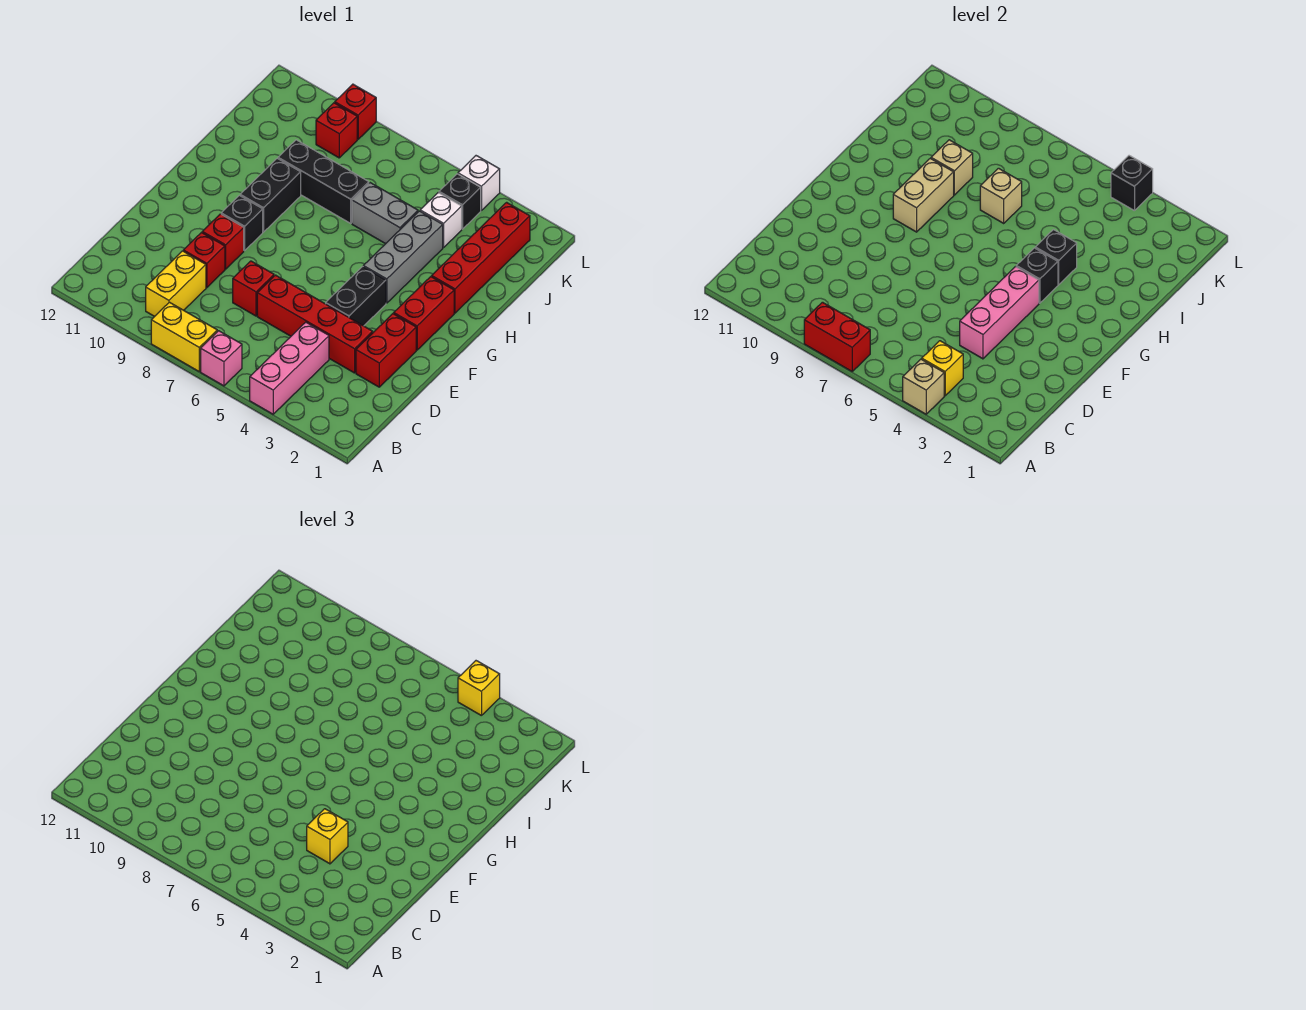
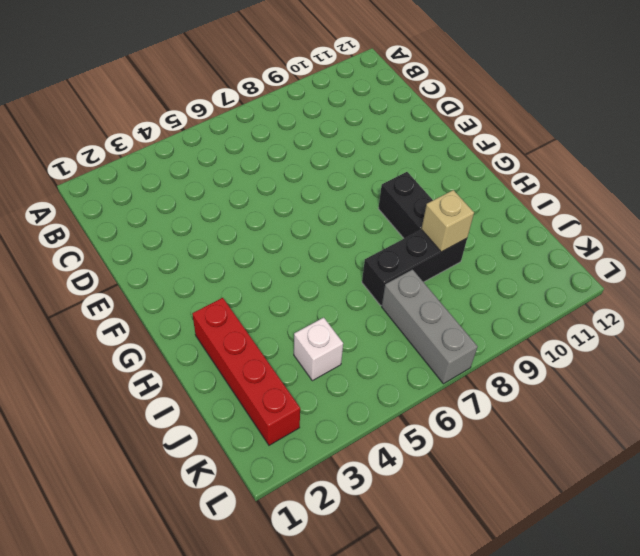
grey brick J7:L7 level 1 -> grey brick G4:I4 level 1
none -> pink brick A4:C4 level 1
none -> pink brick A6 level 1
none -> yellow brick A7:A8 level 1
none -> yellow brick B9:C9 level 1

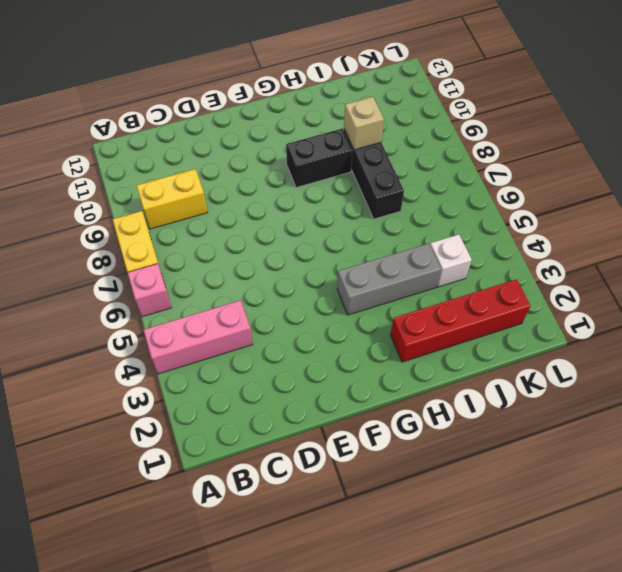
none -> red brick D2:E2 level 1
none -> red brick D3:D6 level 1
none -> red brick D7 level 1
none -> red brick D9 level 1

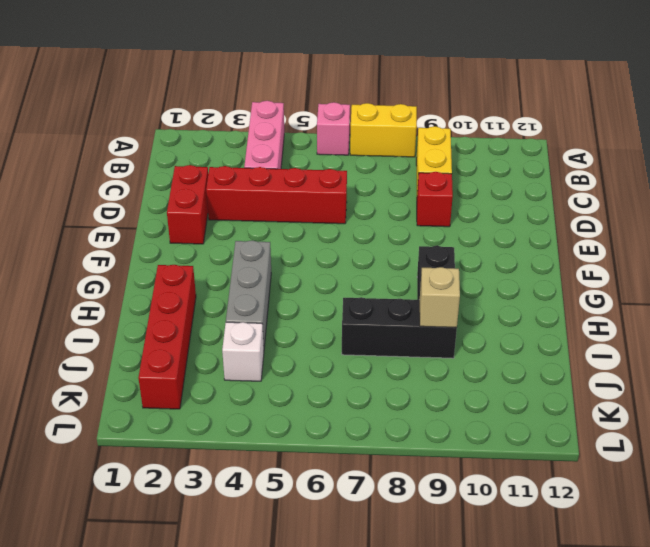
none -> red brick D7 level 1
none -> black brick E4:F4 level 1
none -> red brick E9 level 1
none -> red brick F2:G2 level 1

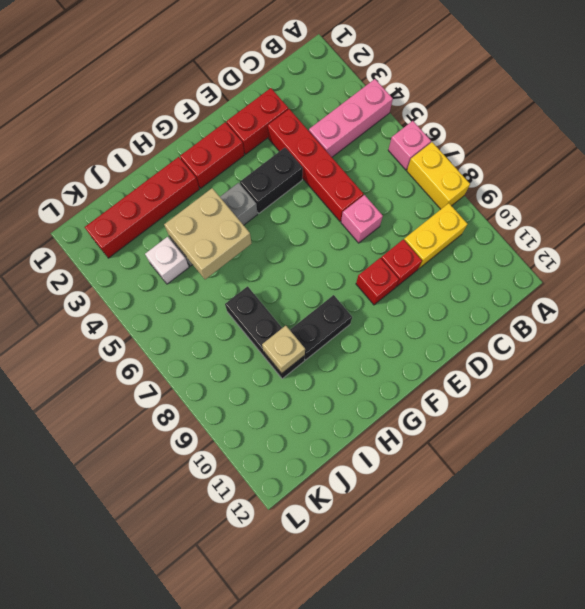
pink brick D7 level 1 -> red brick D7 level 1
tan brick H4:I5 level 2 -> black brick H4 level 2
none -> black brick F9 level 1
none -> grey brick I5:I6 level 1
none -> black brick K4 level 1
none -> red brick K9 level 1

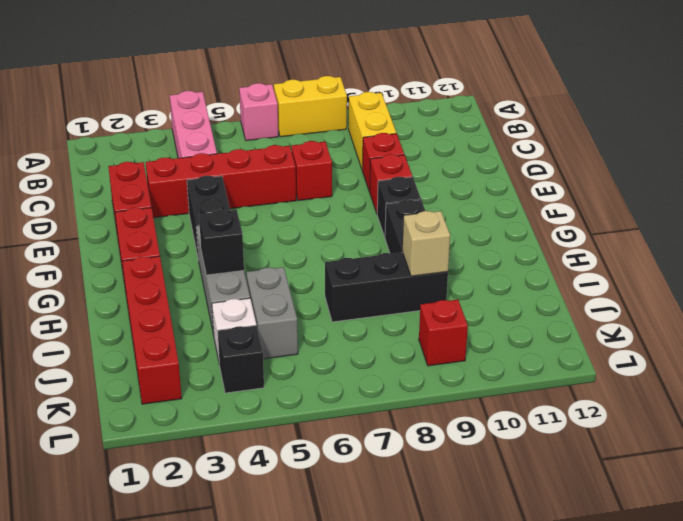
grey brick I5:J5 level 1 -> grey brick I5:I6 level 1
none -> white brick L4 level 1
none -> red brick L9 level 1
none -> tan brick A4 level 2
none -> red brick A7:A8 level 2

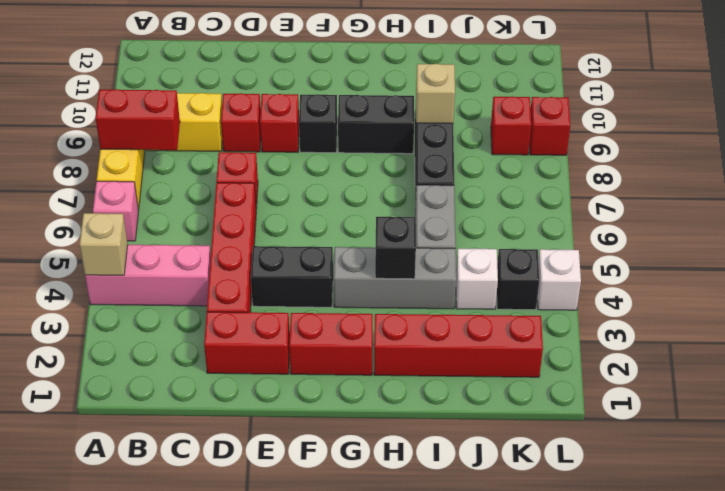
red brick A8:B8 level 2 -> red brick A7:A8 level 2
none -> yellow brick B4 level 2
none -> pink brick D4:F4 level 2
none -> black brick G4 level 2
none -> tan brick G9:H9 level 2

